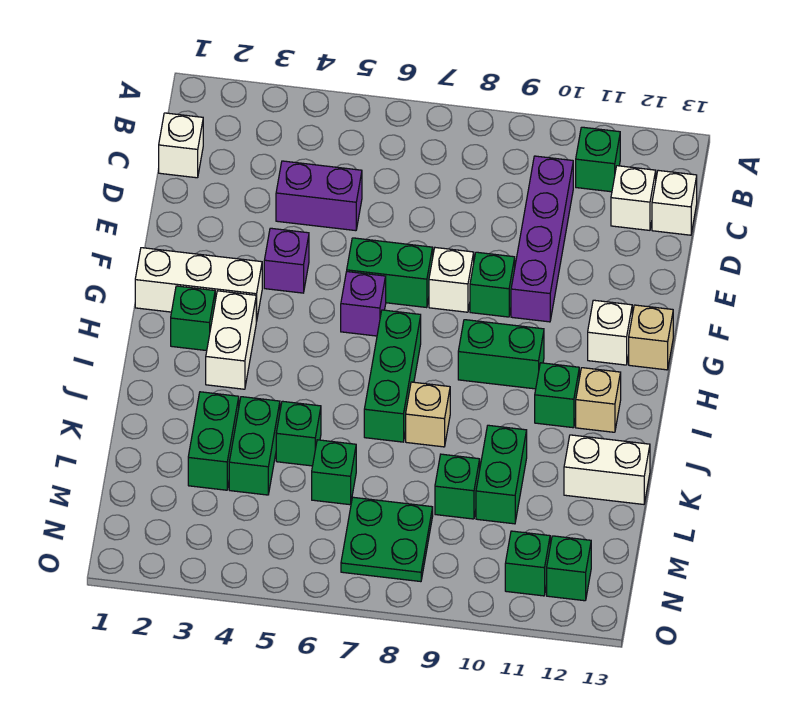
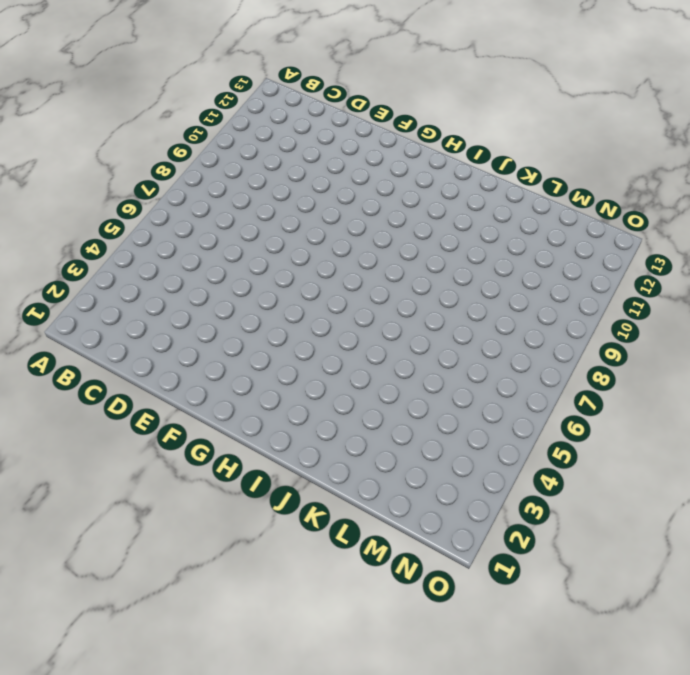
none -> green brick B11 level 1
none -> white brick C1 level 1
none -> purple brick C10:F10 level 1
none -> white brick C12 level 1

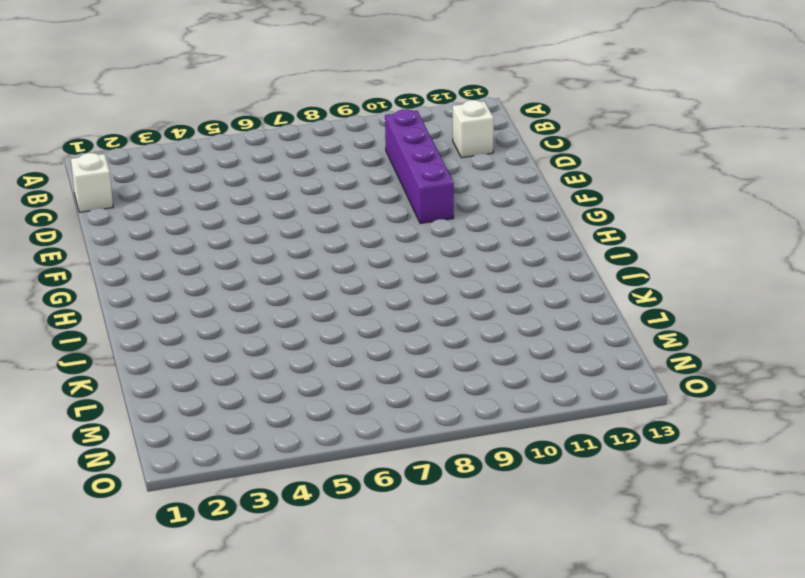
none -> green brick B11 level 1
none -> white brick C13 level 1
none -> purple brick D4:D5 level 1
none -> purple brick F4 level 1

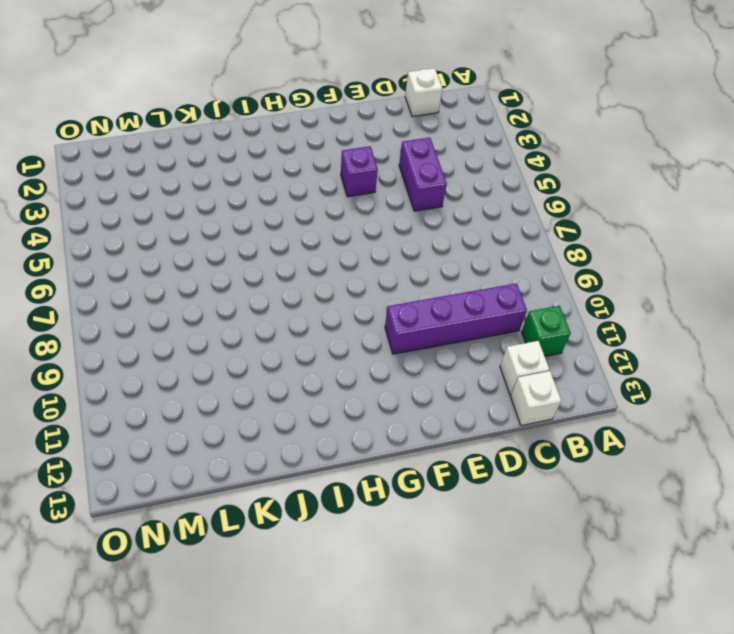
none -> green brick F6:F7 level 1
none -> white brick F8 level 1
none -> green brick F9 level 1
none -> white brick G1:G3 level 1

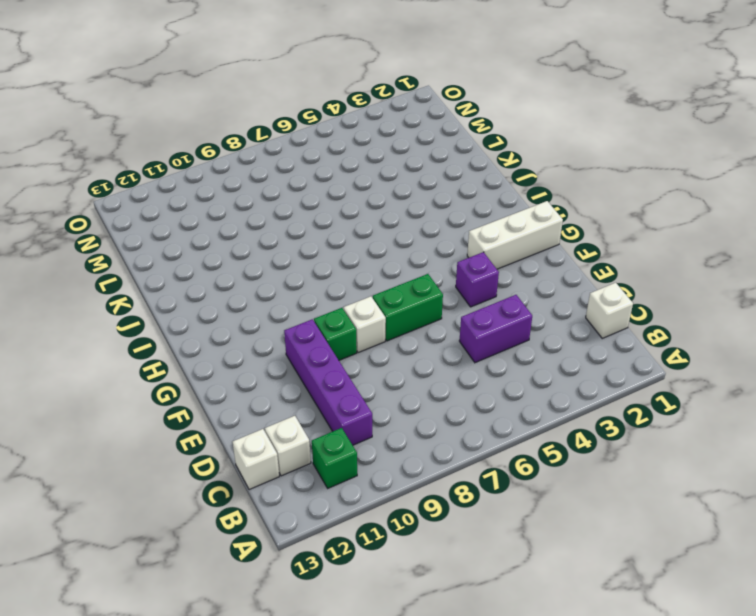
none -> purple brick G6 level 1
none -> white brick G12 level 1
none -> tan brick G13 level 1
none -> green brick H2 level 1

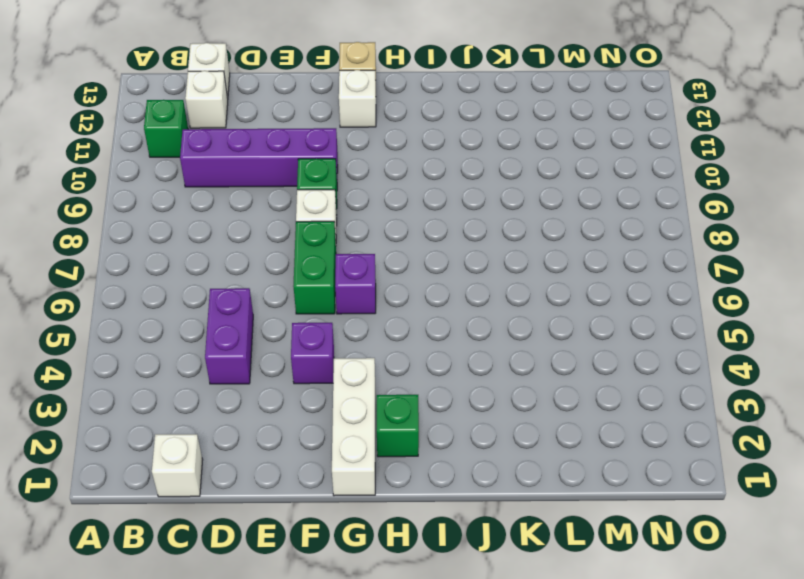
none -> white brick H3:I3 level 1
none -> green brick H7:J7 level 1
none -> green brick H9:H10 level 1
none -> green brick I11 level 1

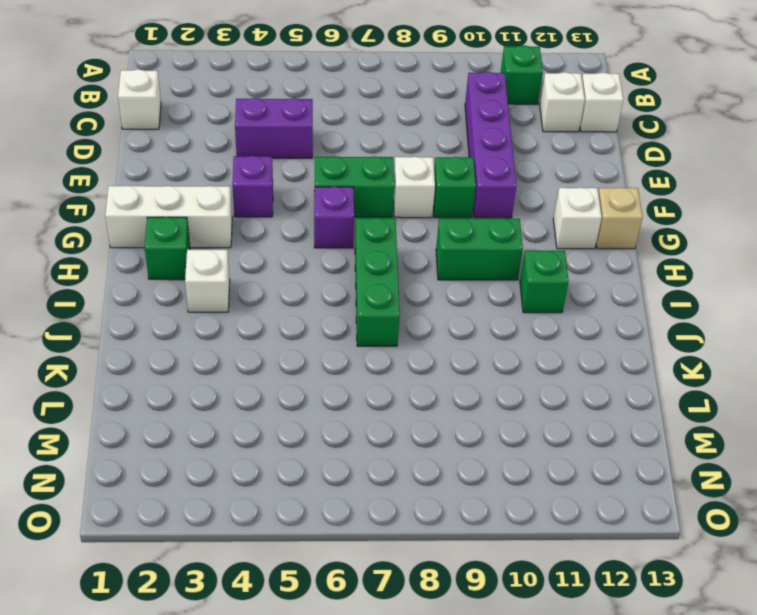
white brick I3 level 1 -> white brick H3:I3 level 1
none -> tan brick I12 level 1
none -> tan brick J8 level 1
none -> green brick K3:L3 level 1
none -> green brick K4:L4 level 1

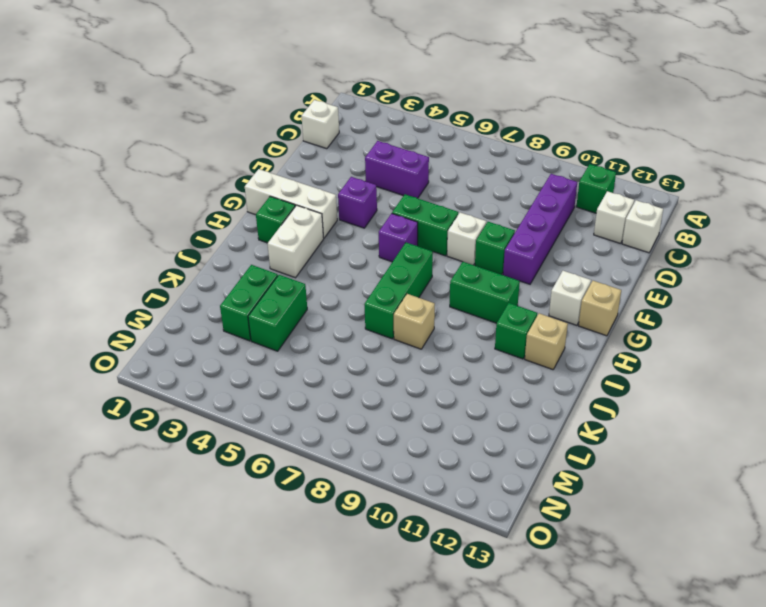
none -> green brick K5 level 1
none -> green brick K10:L10 level 1
none -> white brick K12:K13 level 1
none -> green brick L6 level 1

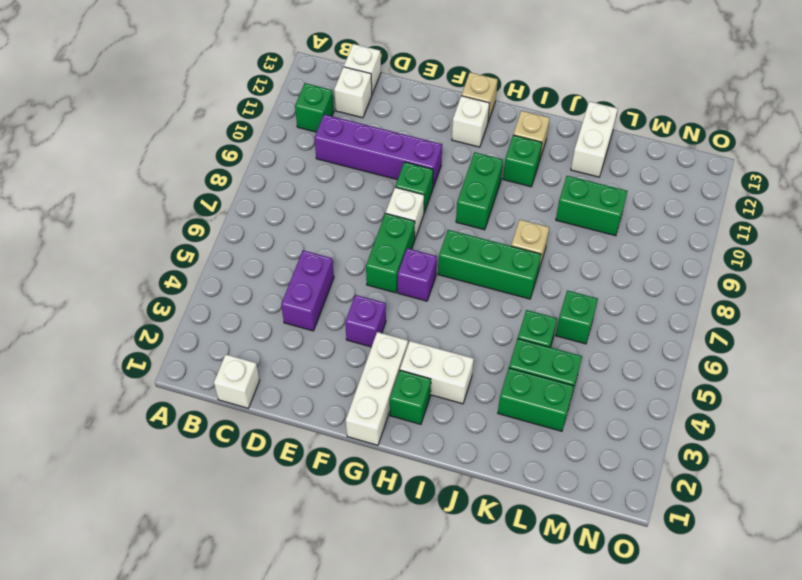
none -> green brick L9 level 1
none -> green plate M7:N8 level 1
none -> green brick N11 level 1
none -> green brick N12 level 1

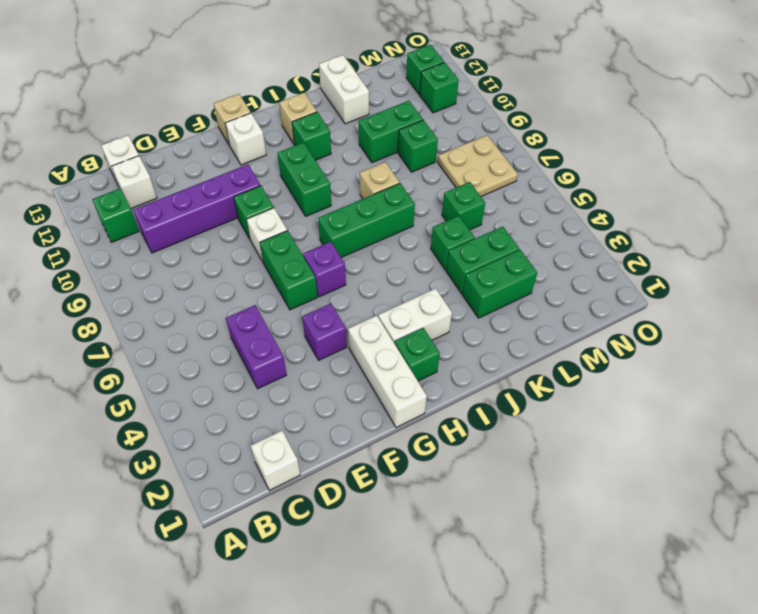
tan plate M7:N8 level 1 -> green plate M7:N8 level 1

